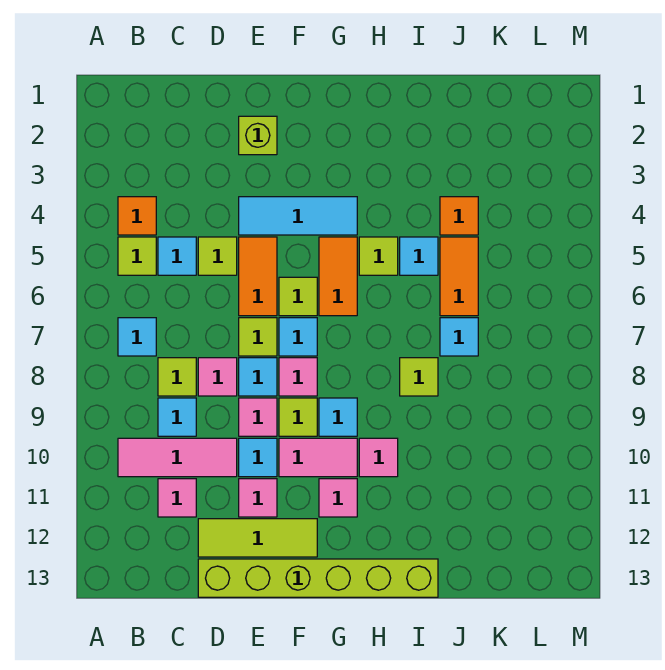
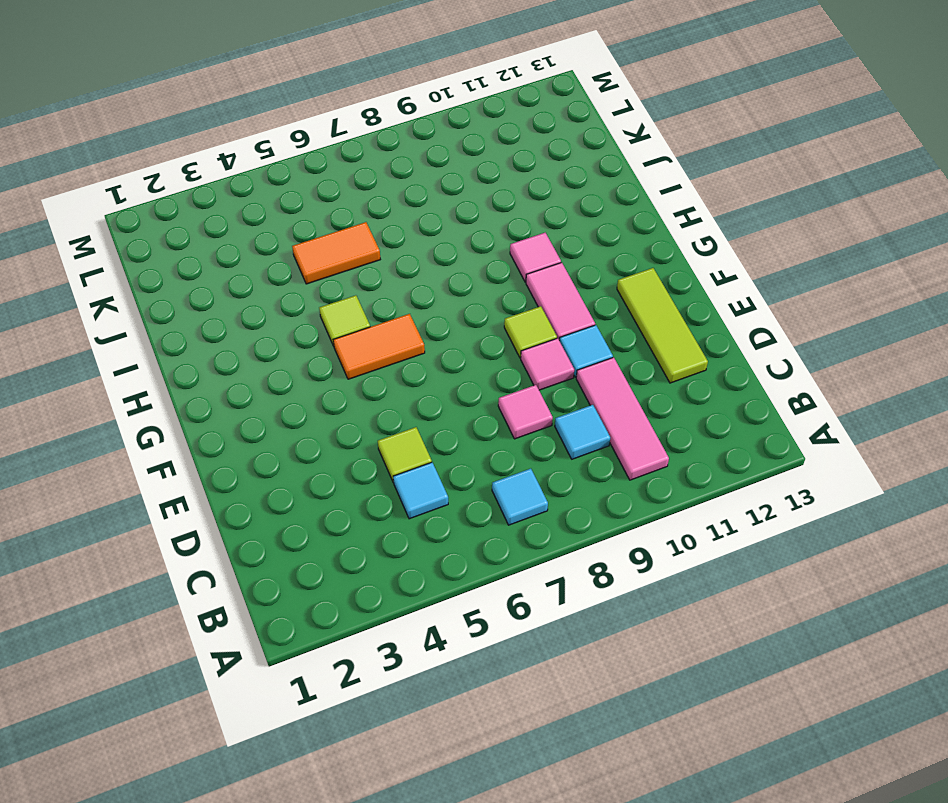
none -> orange tile B4 level 1
none -> lime tile B5 level 1
none -> lime tile C8 level 1
none -> pink tile C11 level 1

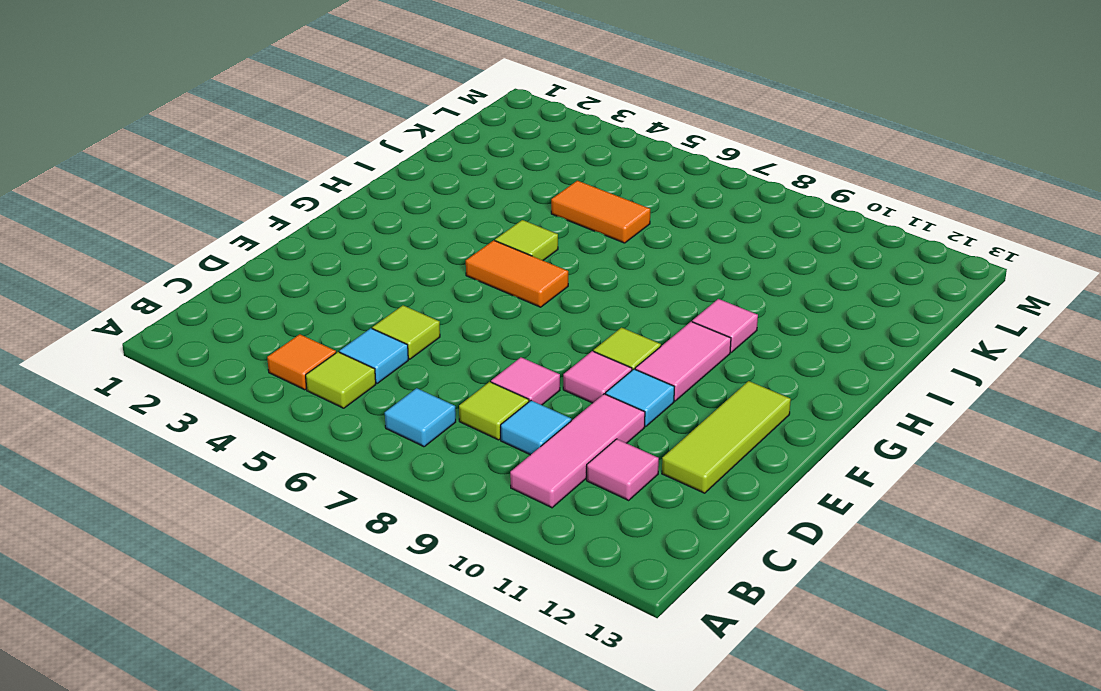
none -> lime brick D13:I13 level 1
none -> lime brick E2 level 1
none -> cyan tile E4:G4 level 1
none -> orange tile E5:E6 level 1

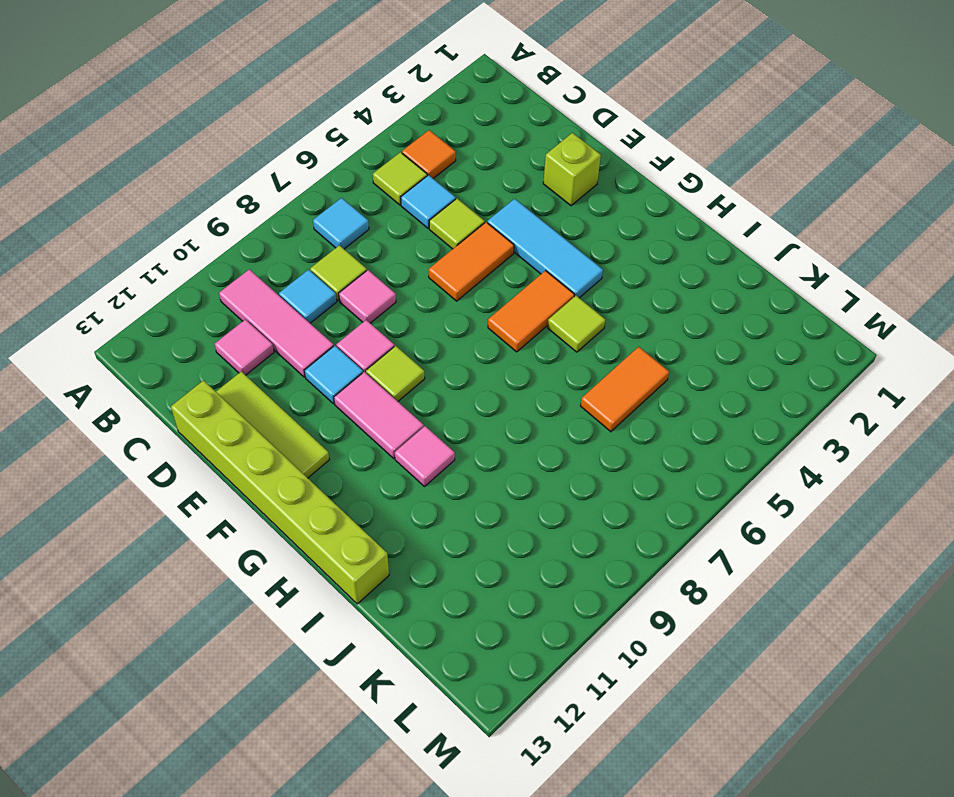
none -> lime tile E7 level 1
none -> cyan tile E8 level 1
none -> pink tile E11 level 1
none -> lime tile F6 level 1

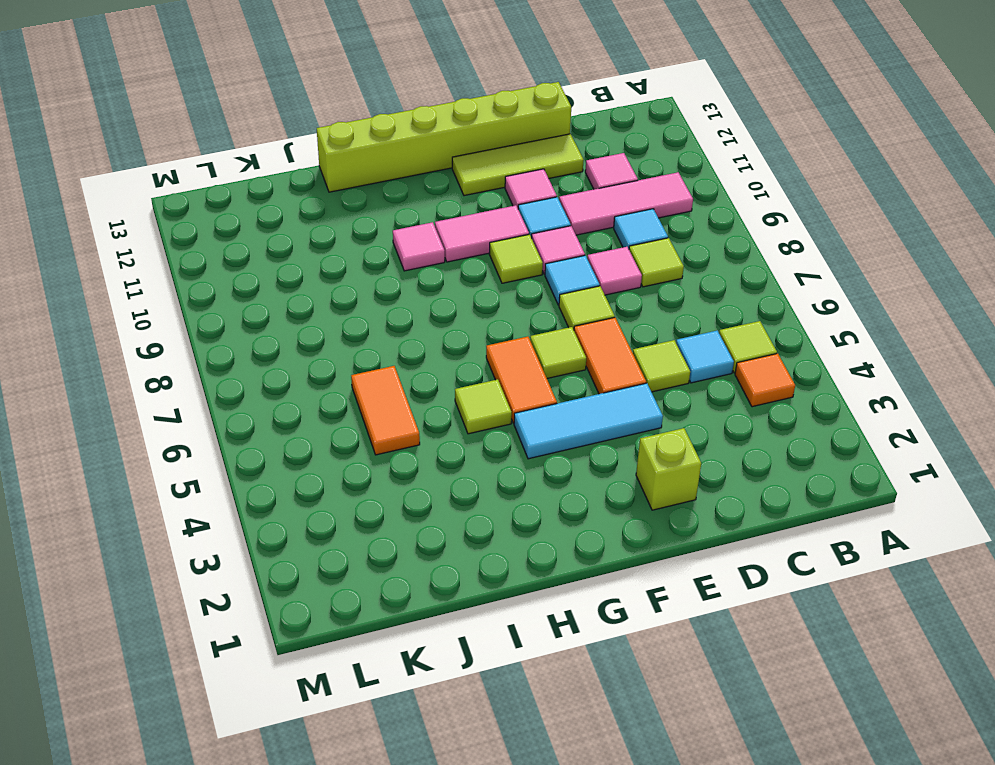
none -> cyan tile B7 level 1
none -> cyan tile F7 level 1
none -> pink tile F8 level 1
none -> cyan tile G9 level 1

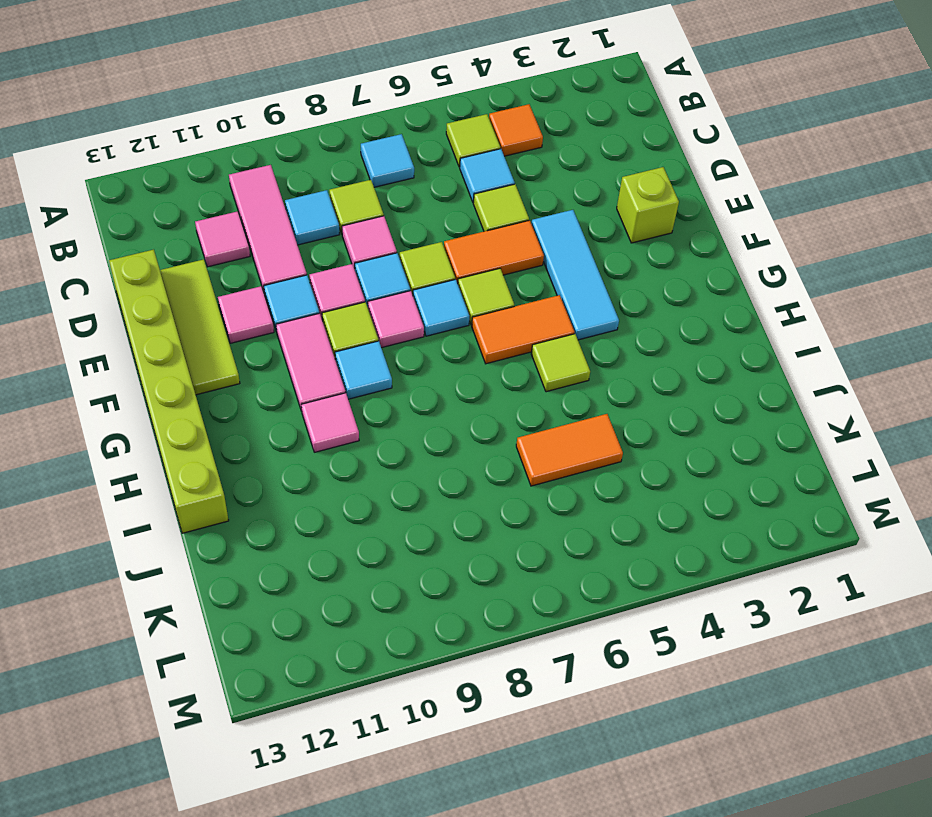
none -> pink tile G11 level 1
none -> cyan tile I5 level 1
none -> lime tile I8 level 1
none -> orange tile J4 level 1

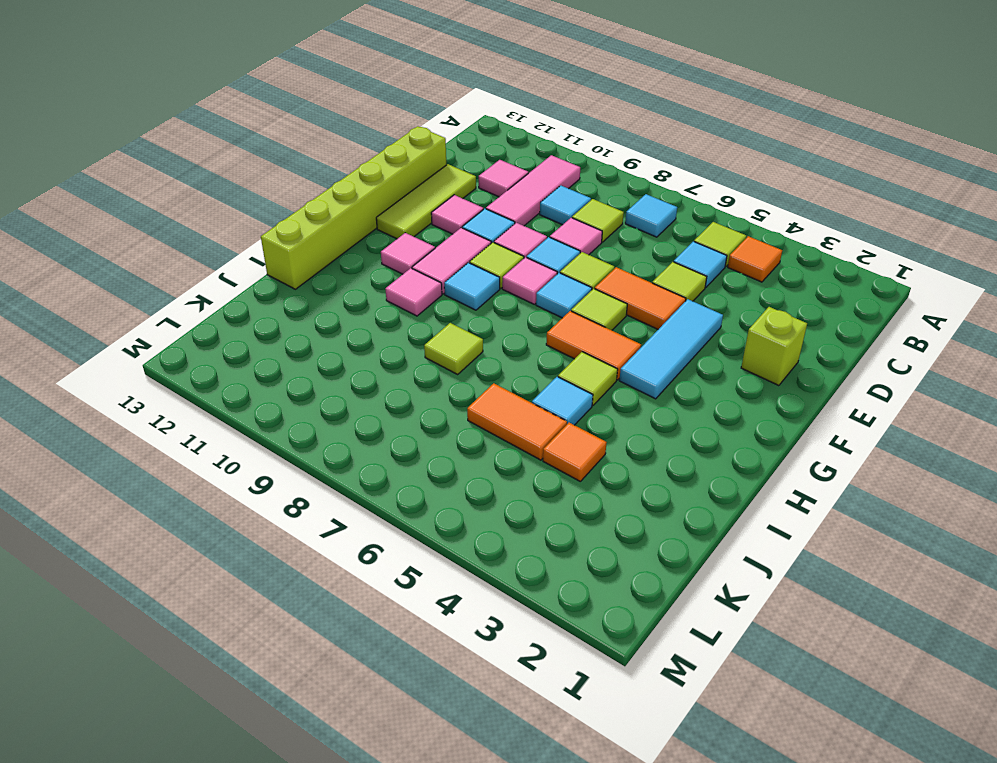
none -> cyan tile J7 level 1

